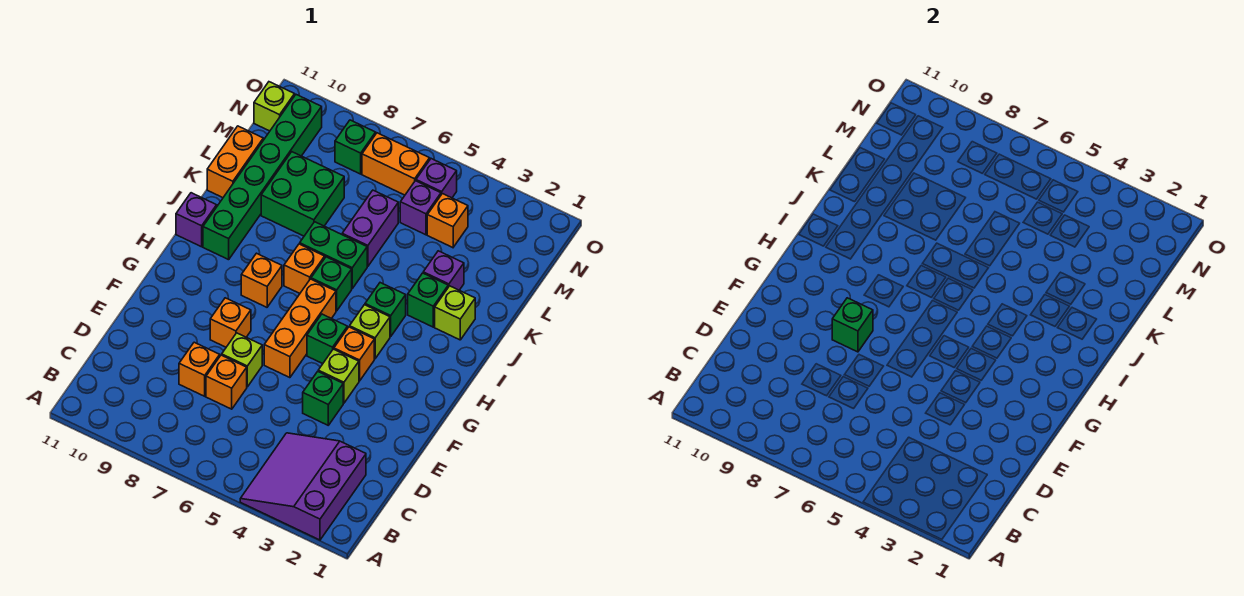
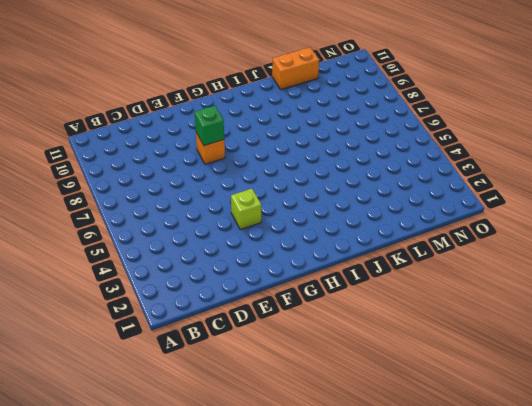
none -> purple slope A2:C4 level 1 top 2
none -> orange brick D7 level 1
none -> orange brick D8 level 1
none -> green brick E4 level 1

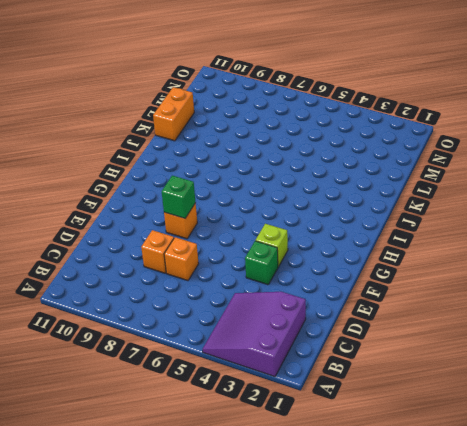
none -> lime brick E7 level 1
none -> orange brick F6:H6 level 1
none -> orange brick G4 level 1
none -> green brick G5 level 1

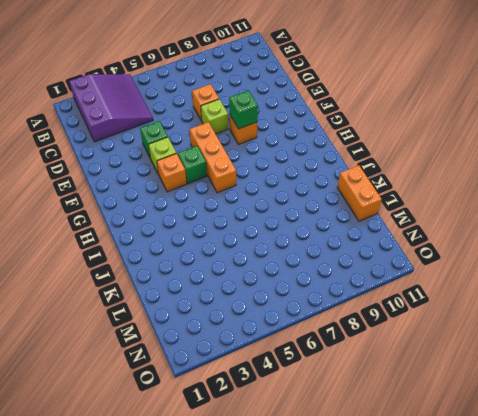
none -> orange brick D8 level 1
none -> lime brick H4 level 1
none -> orange brick H8 level 1
none -> green brick I4 level 1

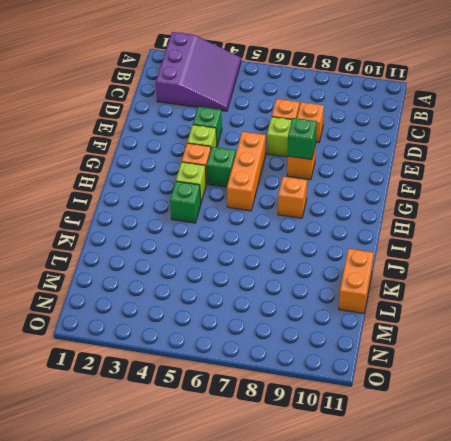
none -> green brick I6 level 1
none -> orange brick I7 level 1
none -> green brick I10:N10 level 1
none -> purple brick I11 level 1

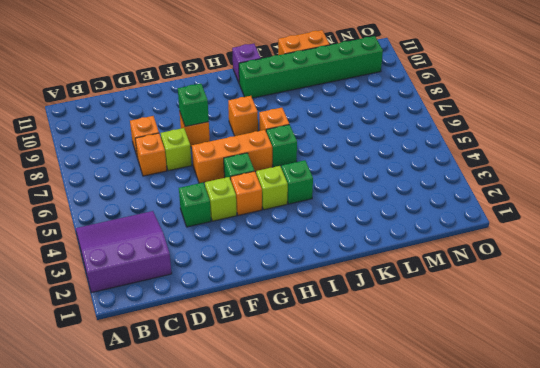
none -> lime brick J2 level 1
none -> green brick J3 level 1
none -> green brick J6:J7 level 1
none -> purple brick K3 level 1

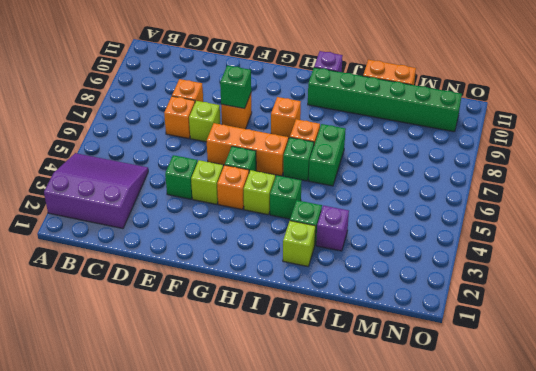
none -> purple brick K6:L6 level 1
none -> green brick K8:L9 level 1
none -> orange brick M4 level 1
none -> purple brick M5 level 1

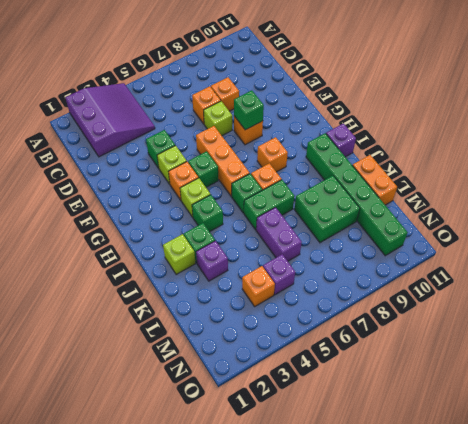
none -> purple brick N5 level 1
none -> orange brick N6:N7 level 1
none -> green brick N8 level 1
none -> lime brick N11 level 1

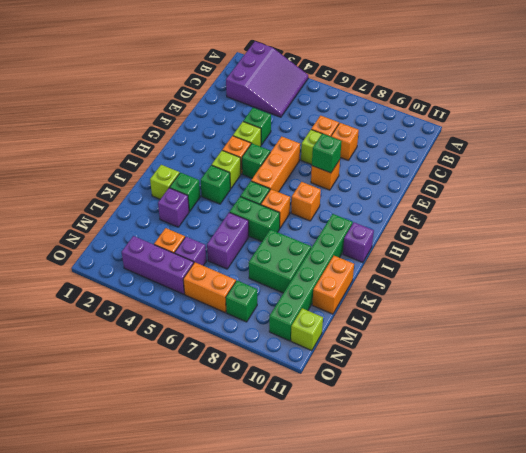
purple brick N3:N5 level 1 -> purple brick N5 level 1

